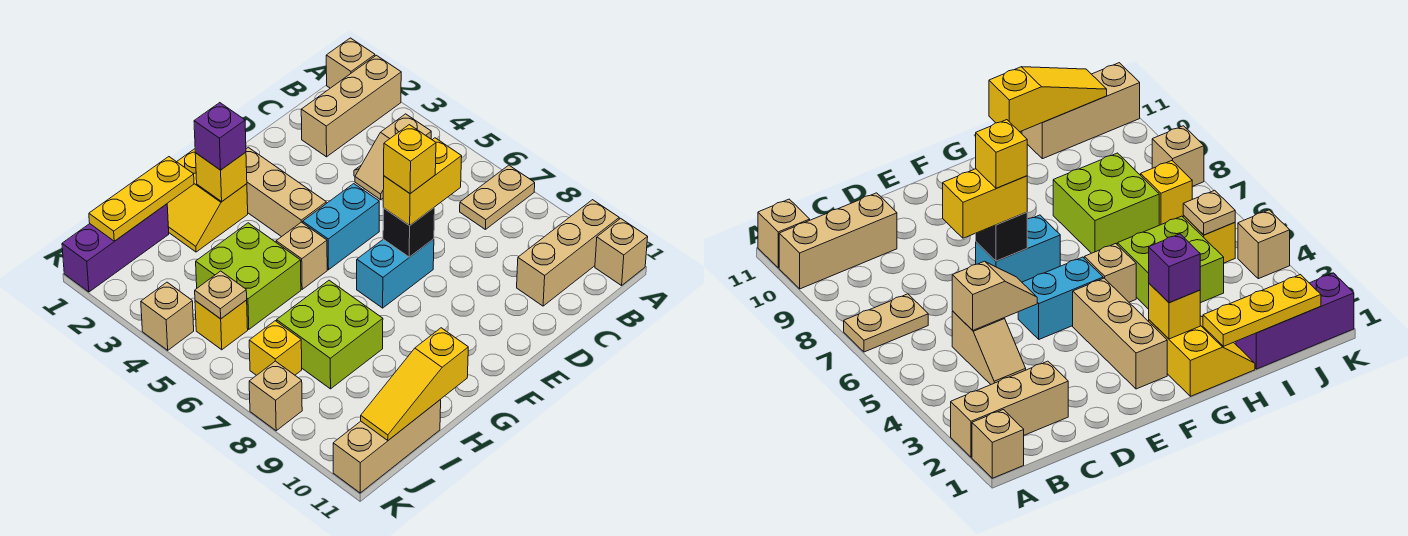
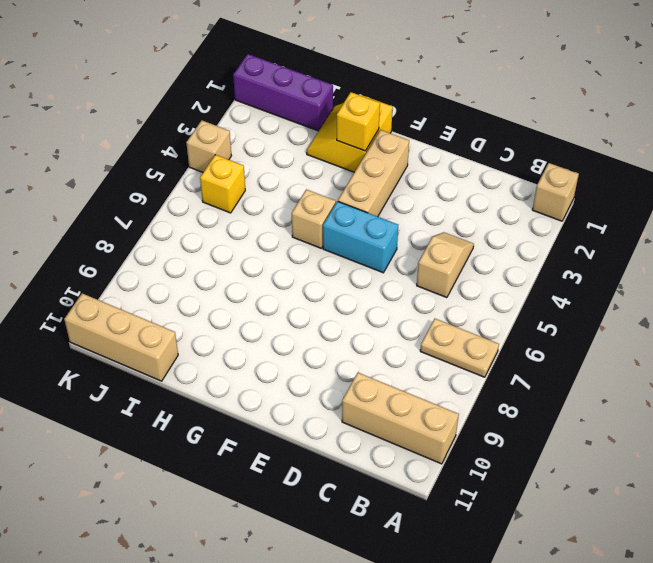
none -> tan brick A2:C2 level 1
none -> tan brick A11 level 1
none -> cyan brick E7:F7 level 1

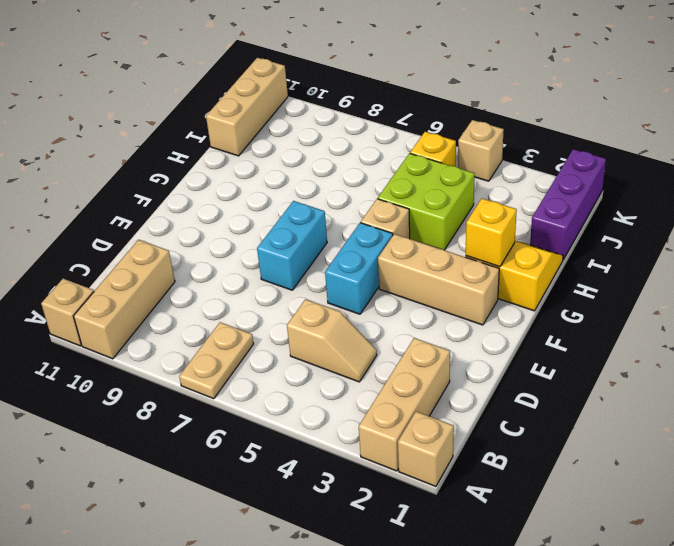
none -> lime brick H7:I8 level 1
none -> yellow brick J7 level 1
none -> tan brick K8 level 1

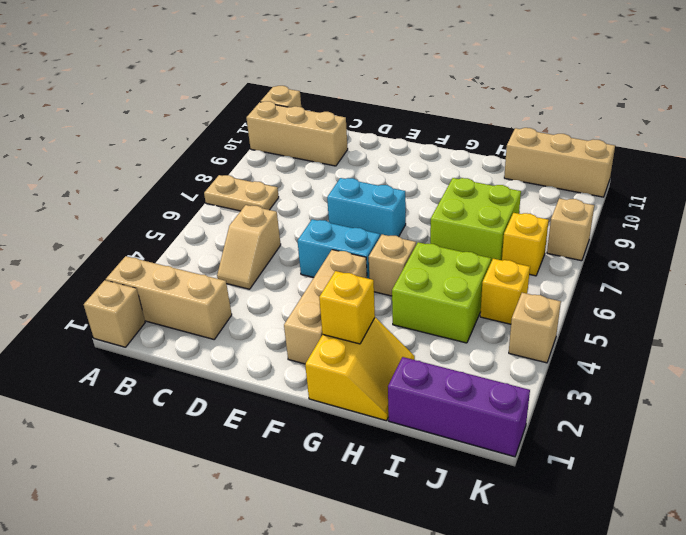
none -> tan slope C5:D5 level 2 top C
none -> black brick E7 level 2
none -> yellow plate H1:J1 level 2

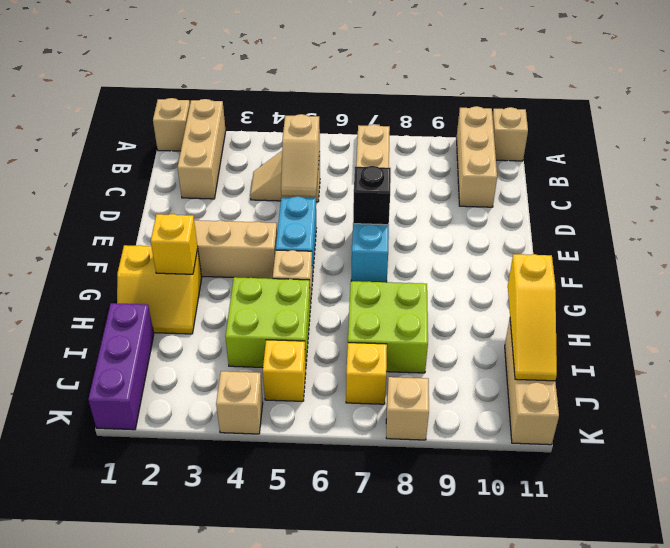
none -> yellow plate H1:J1 level 2
none -> tan plate J5 level 2
none -> yellow brick D7:E7 level 3

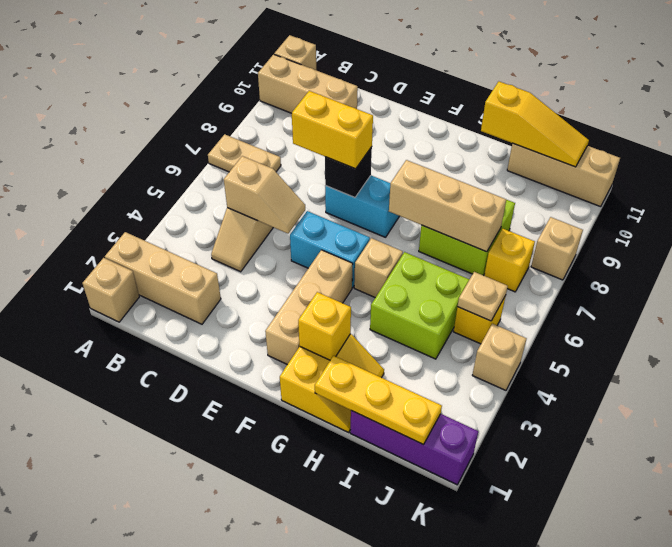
tan brick G7:I7 level 2 -> none
none -> purple brick G2 level 3
none -> yellow brick E7 level 4

